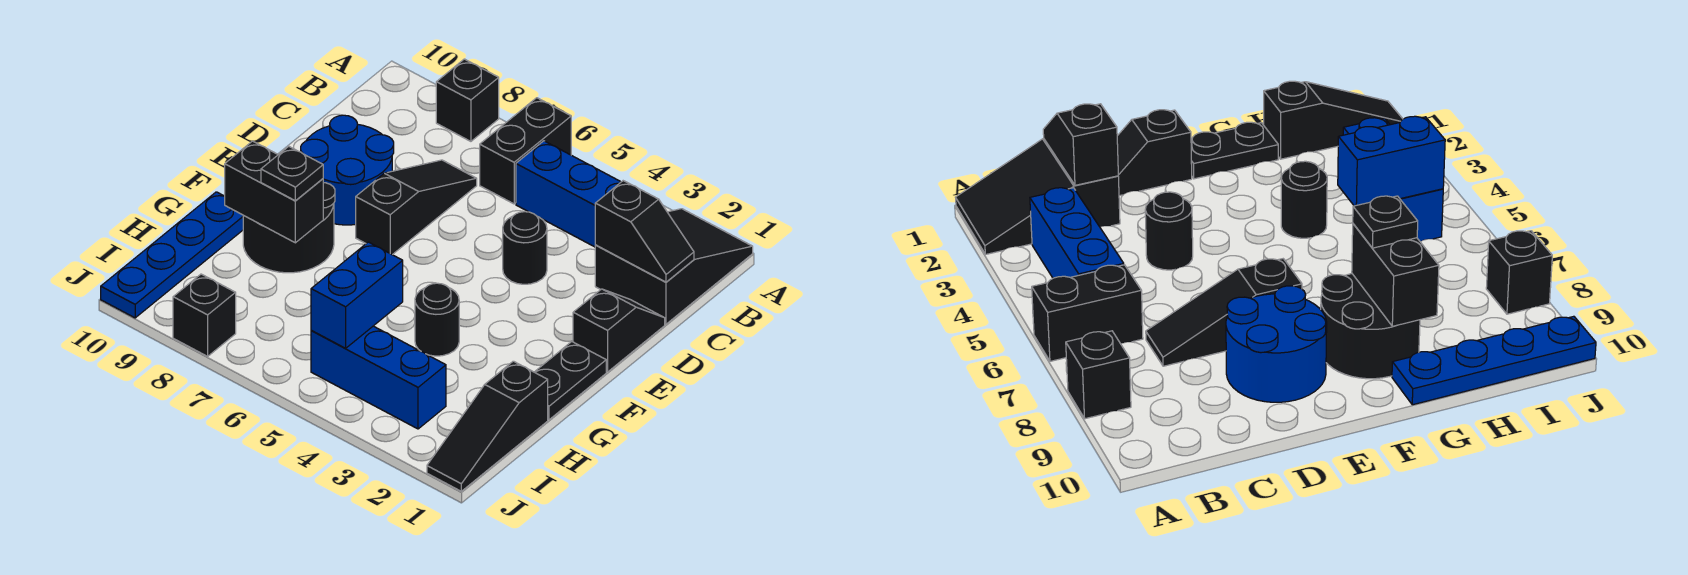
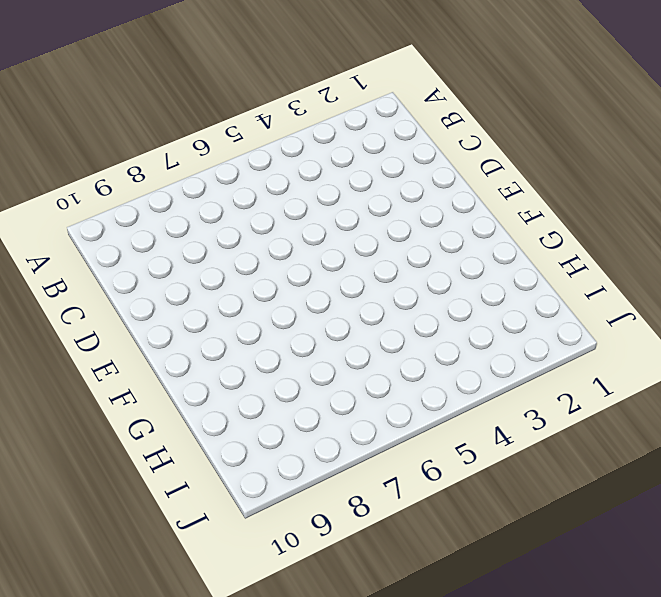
none -> black slope A1:C2 level 1 top C
none -> black brick A6:B6 level 1
none -> black brick A8 level 1

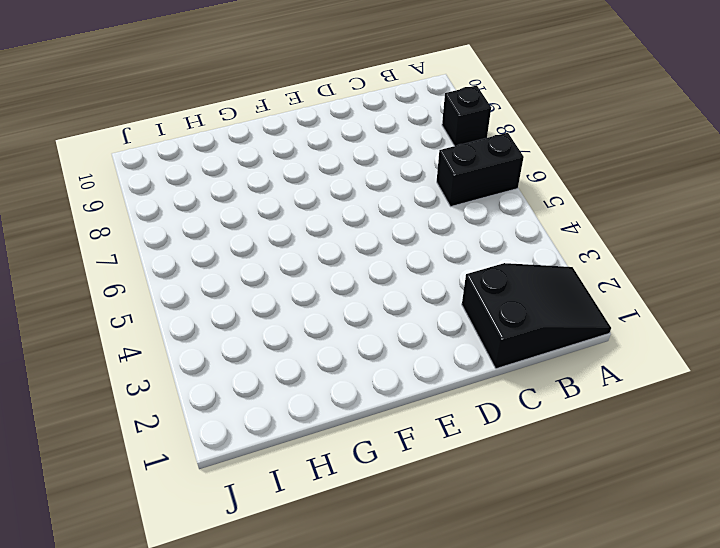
none -> blue brick B3:B5 level 1
none -> black slope C7:E7 level 1 top E
none -> black slope D1:E1 level 1 top E

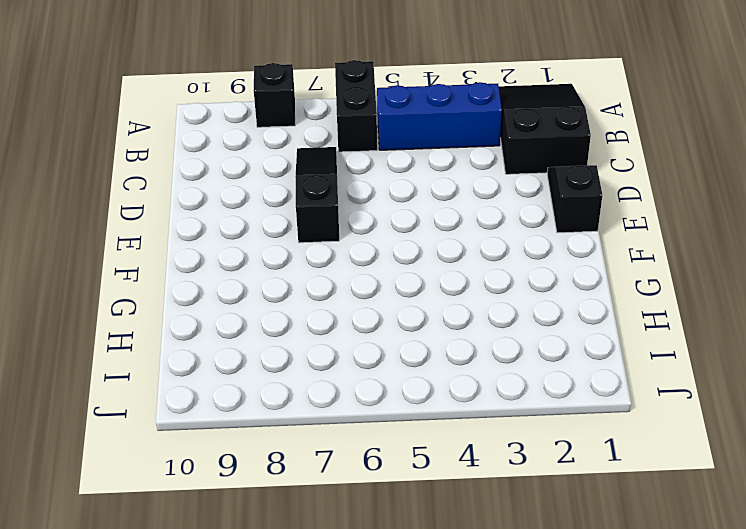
none -> black round brick D4 level 1
none -> blue round brick D8:E9 level 1
none -> black plate F1:G1 level 1

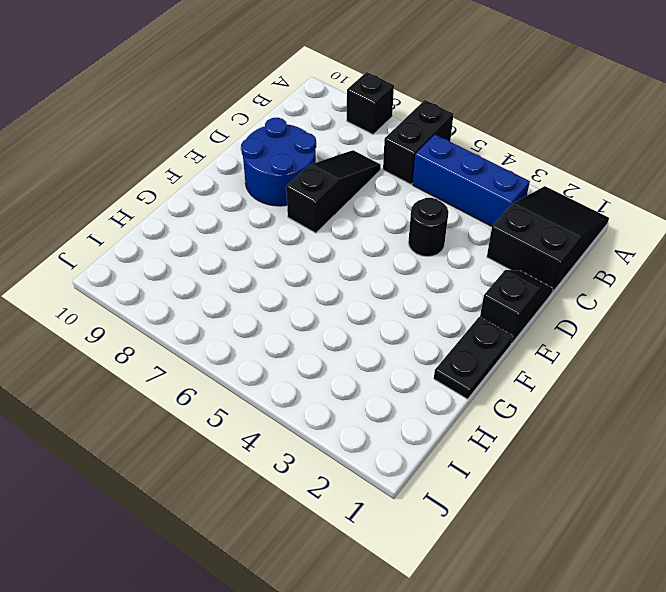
none -> black round brick F8:G9 level 1
none -> black round brick G4 level 1
none -> blue plate G10:J10 level 1

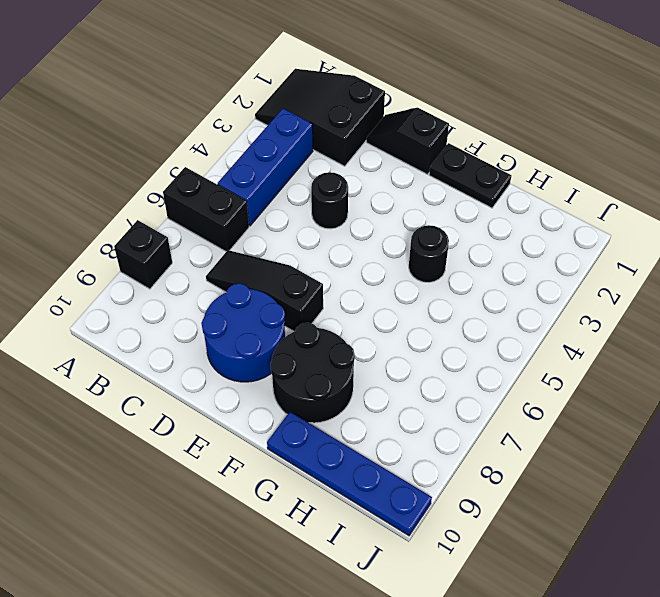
none -> black slope H1:J1 level 1 top H
none -> blue brick I3:I5 level 1
none -> black brick J8 level 1

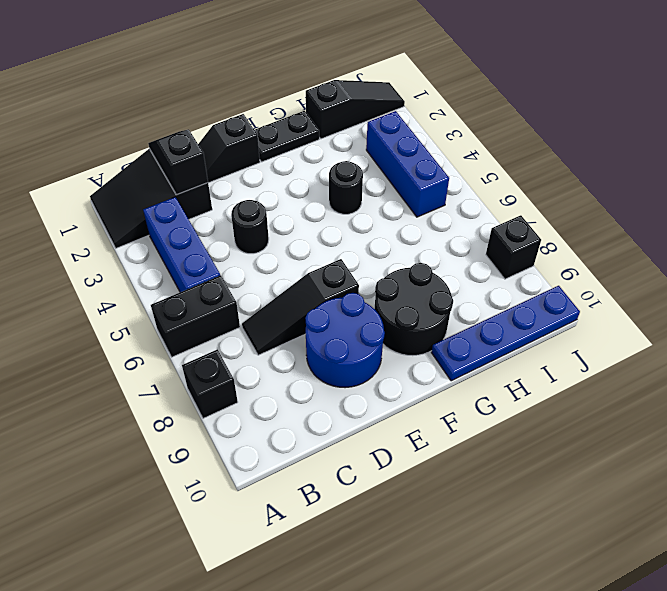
none -> black brick G8:G9 level 2
none -> blue brick H5:I5 level 2
none -> black plate G8 level 3

